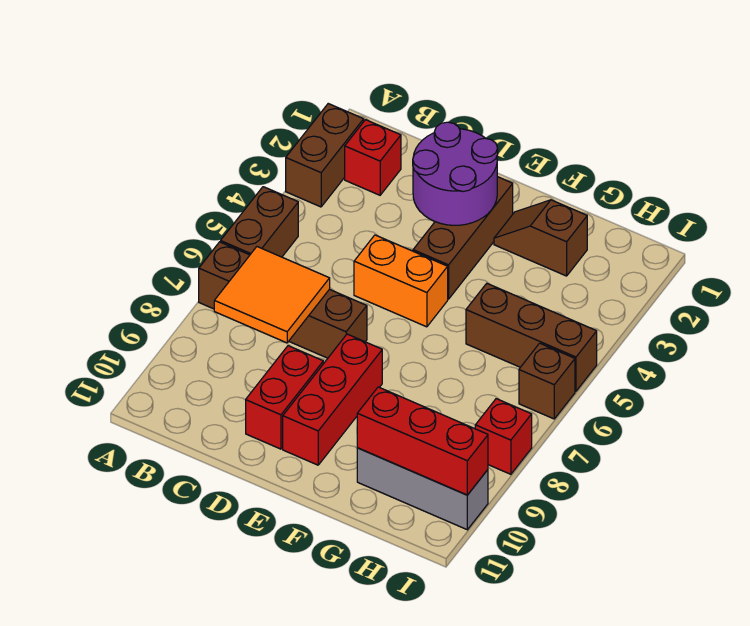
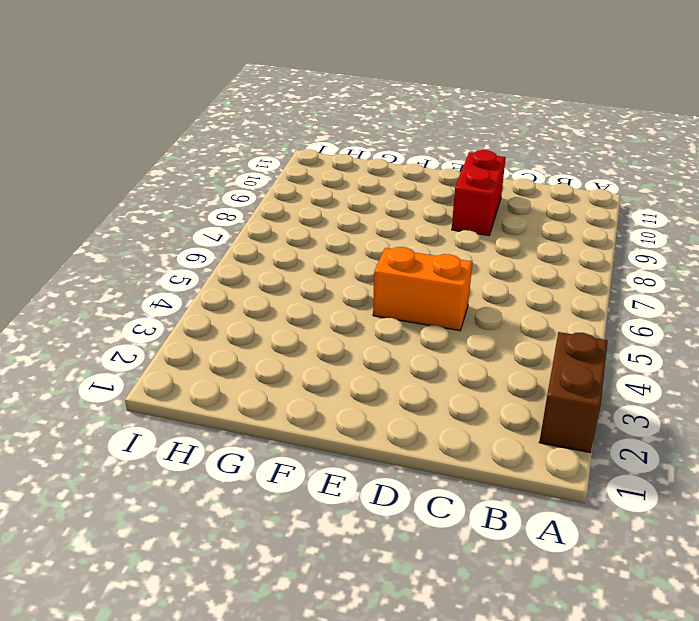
none -> brown brick A5:A6 level 1
none -> brown brick A7:D7 level 1
none -> red brick B2 level 1

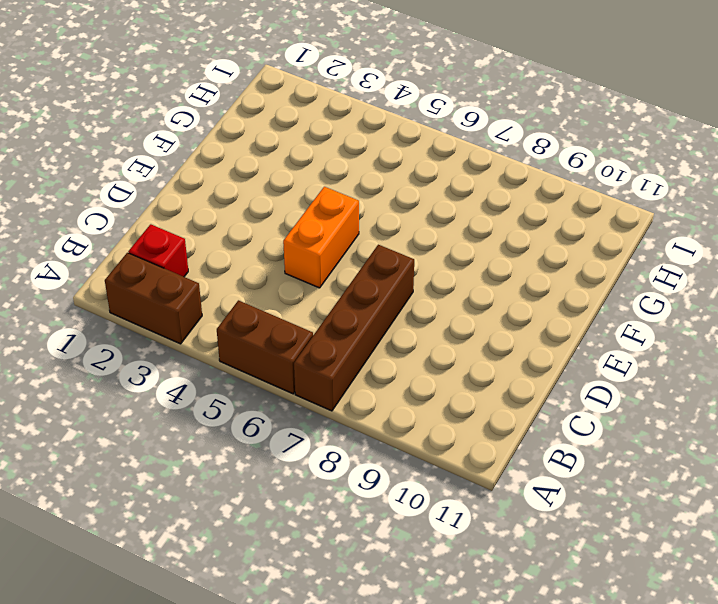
none -> red brick D9:D10 level 1
none -> brown brick E2:E4 level 1
none -> red brick E8:E10 level 1

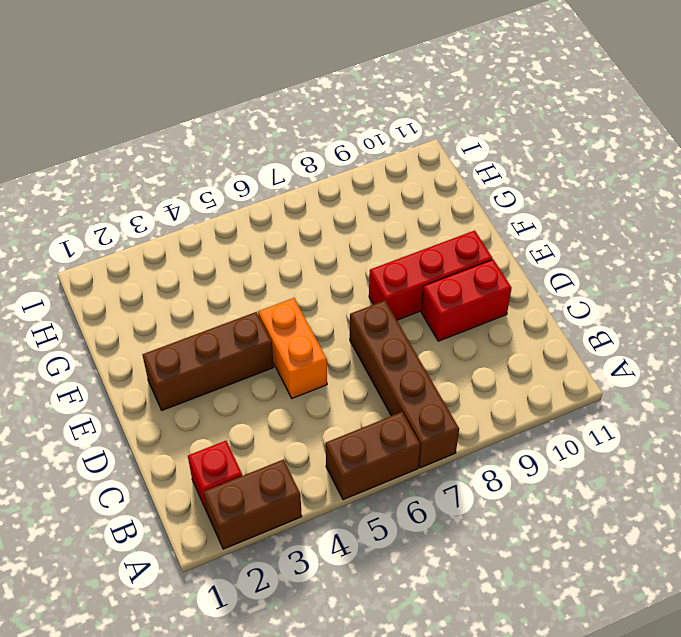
none -> brown slope F2:G2 level 1 top G
none -> brown brick G5:I5 level 1
none -> grey brick G10:I10 level 1

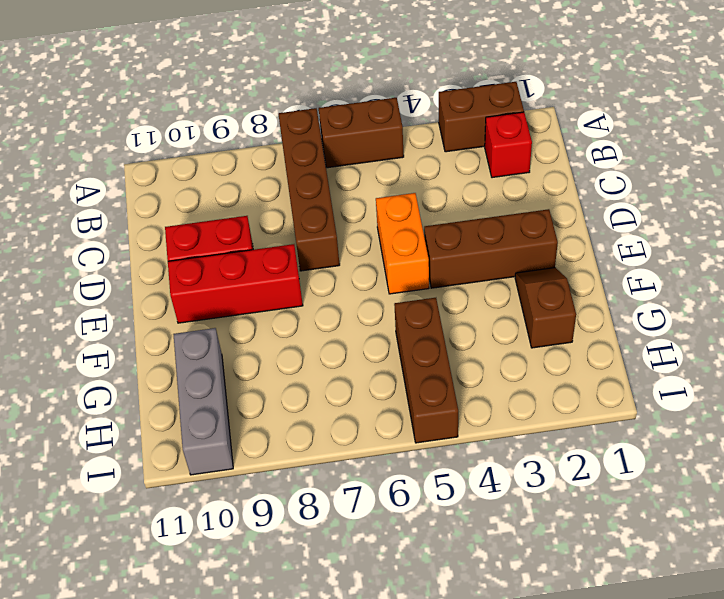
none -> brown brick I6 level 1
none -> red brick I8 level 1
none -> orange tile B7:C8 level 2

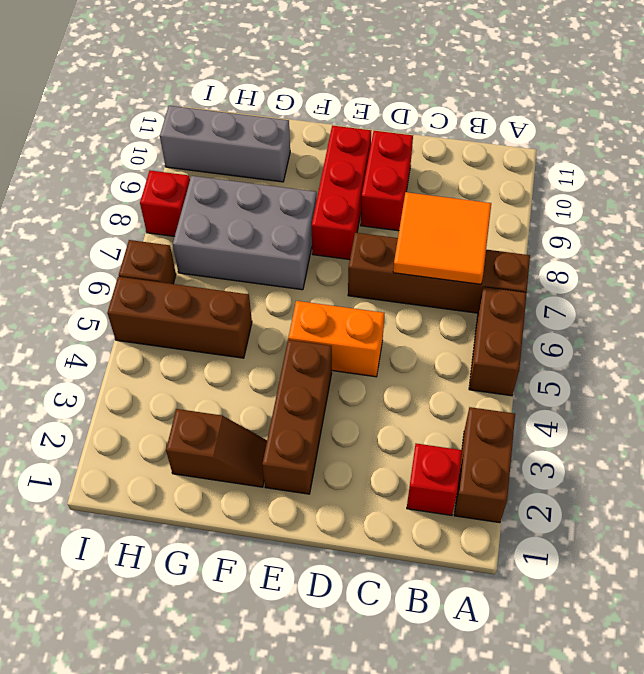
grey brick F7:H8 level 1 -> none
none -> purple round brick D2:E3 level 2
none -> red brick G10:I10 level 2

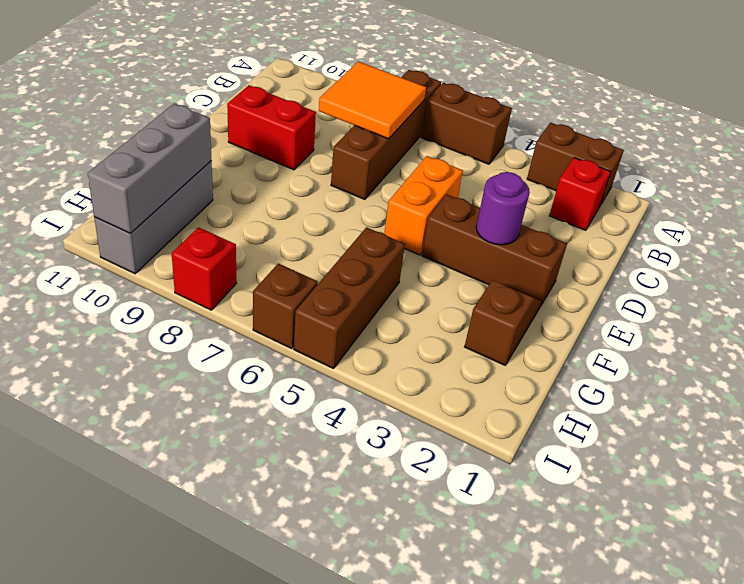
purple round brick E3 level 2 -> purple round brick D2:E3 level 2
grey brick G10:I10 level 2 -> red brick G10:I10 level 2
none -> red brick E8:E10 level 1

